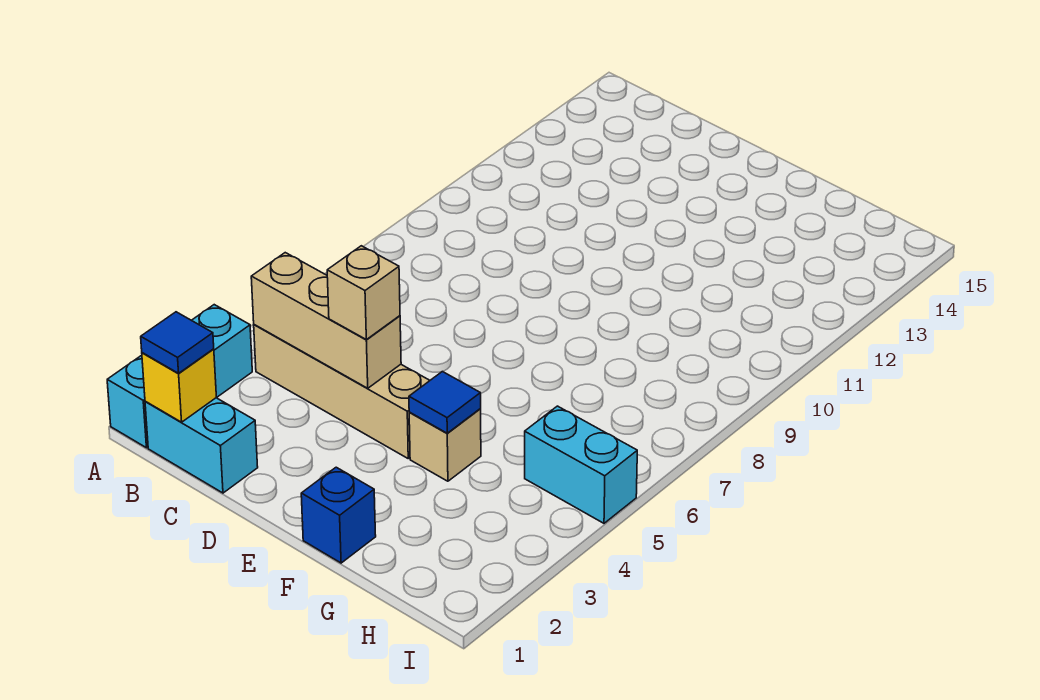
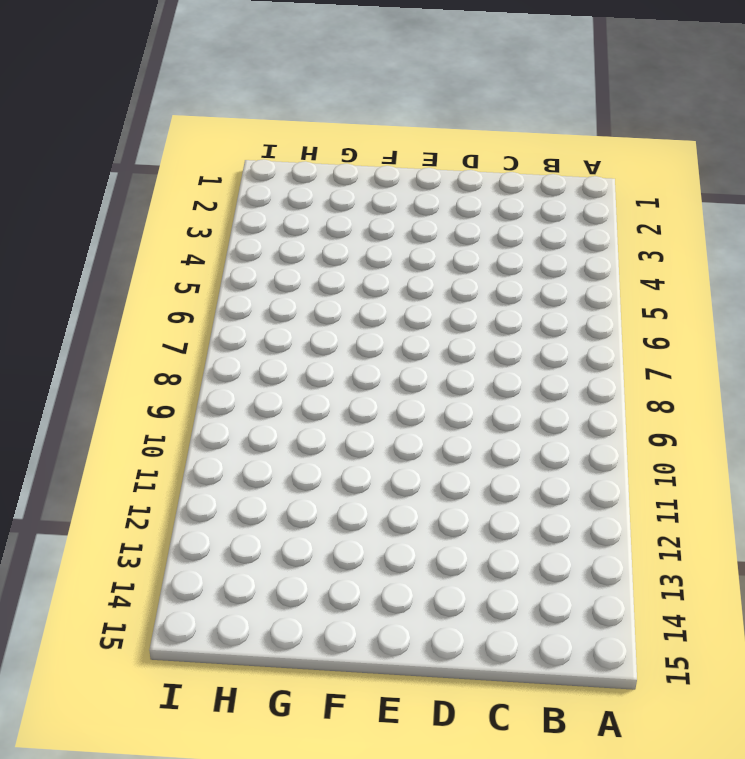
none -> cyan brick A1:A3 level 1
none -> cyan brick B1:C1 level 1

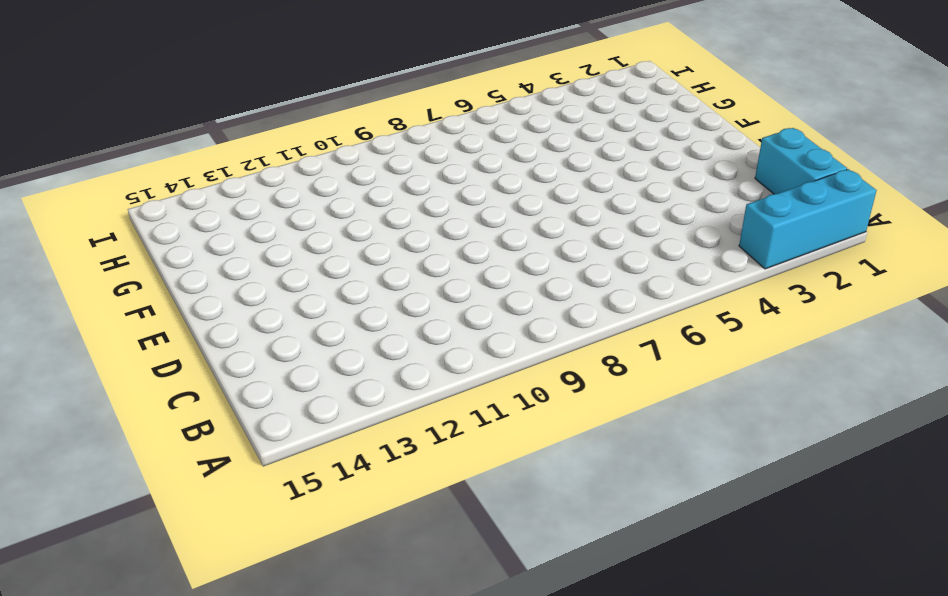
none -> tan brick B4:E4 level 1
none -> blue brick F1 level 1

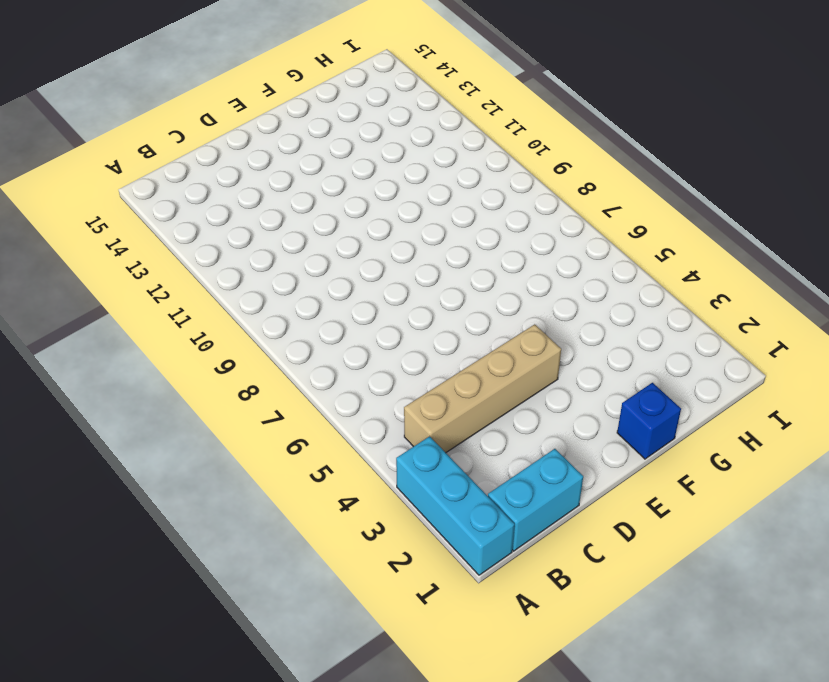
none -> tan brick F4 level 1
none -> cyan brick H5:I5 level 1

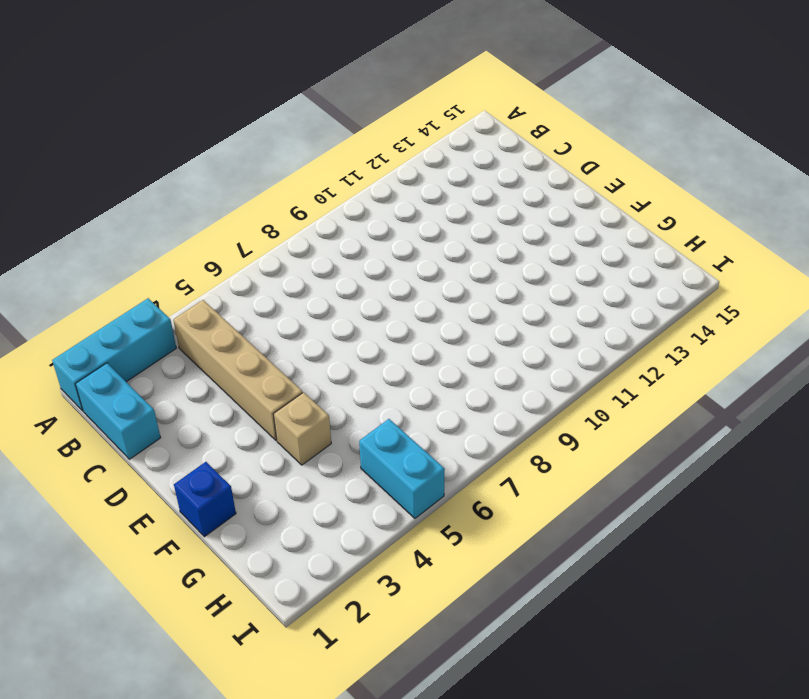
none -> yellow brick B1 level 2
none -> tan brick B4:D4 level 2

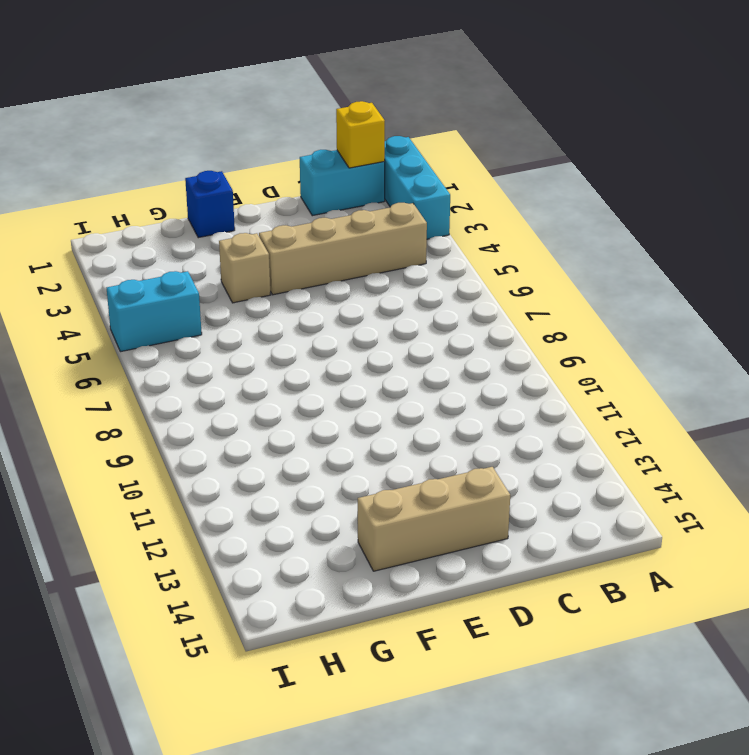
tan brick D14:F14 level 1 -> tan brick B4:D4 level 2
none -> blue tile F4 level 2
none -> blue tile B1 level 3

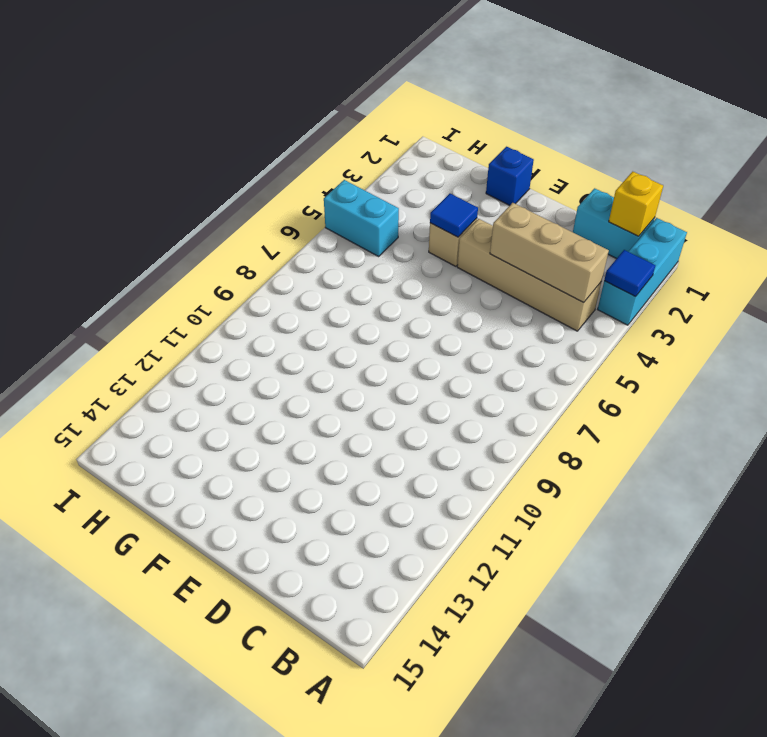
blue tile A3 level 2 -> blue tile B1 level 3
none -> tan brick D4 level 3

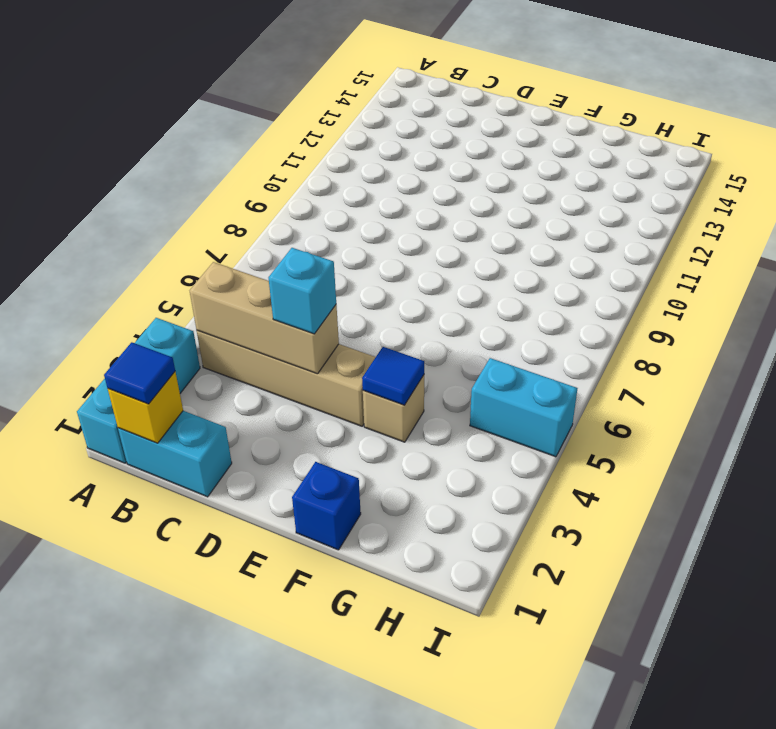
cyan brick D4 level 3 -> tan brick D4 level 3

